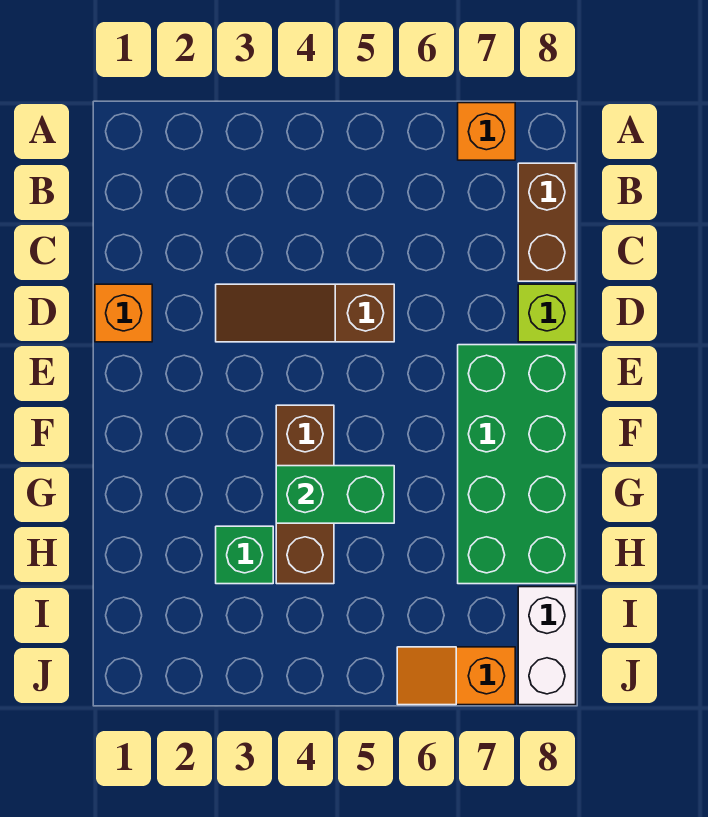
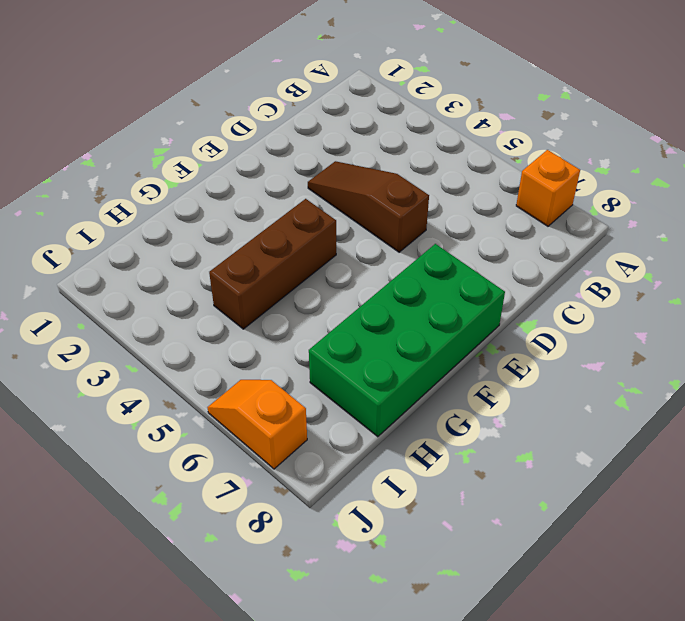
none -> brown brick B8:C8 level 1
none -> orange brick D1 level 1

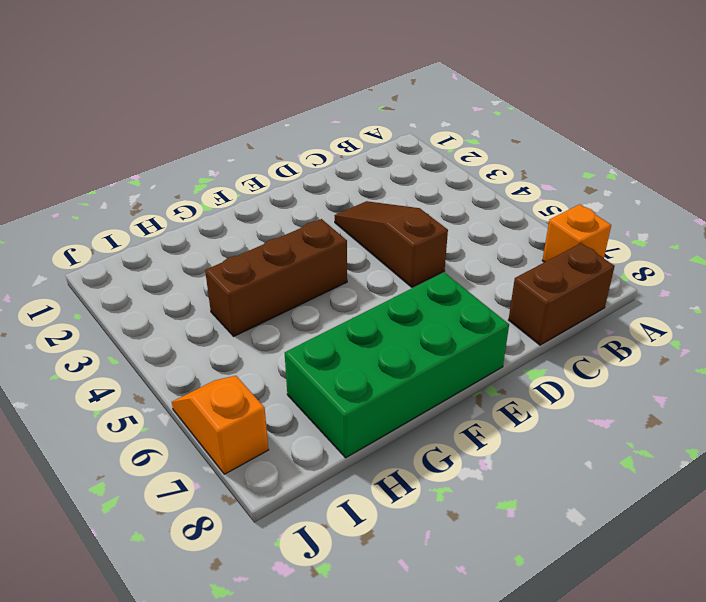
none -> orange brick D1 level 1
none -> lime brick D8 level 1

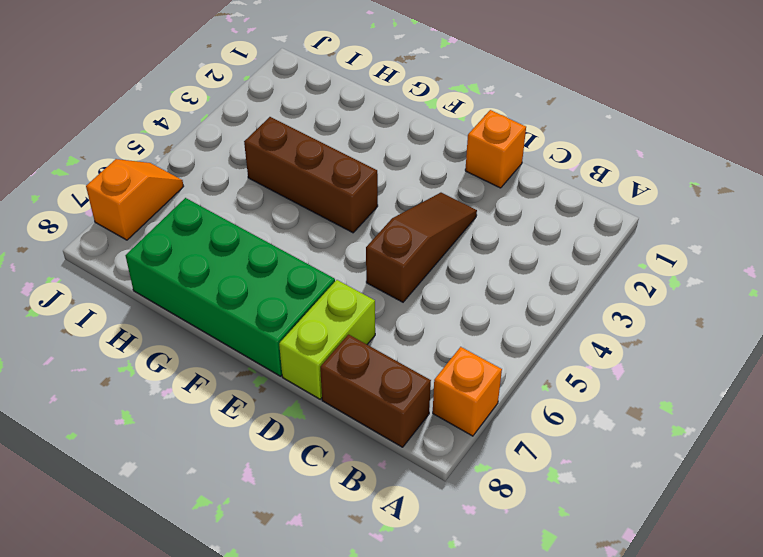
lime brick D7:D8 level 1 -> lime brick D8 level 1
none -> green brick H3 level 1
none -> white brick I8:J8 level 1

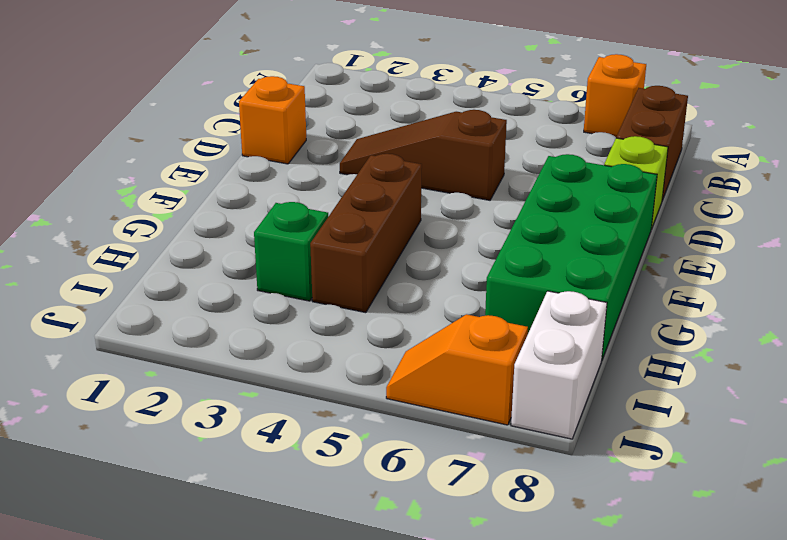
none -> green brick G4:G5 level 2

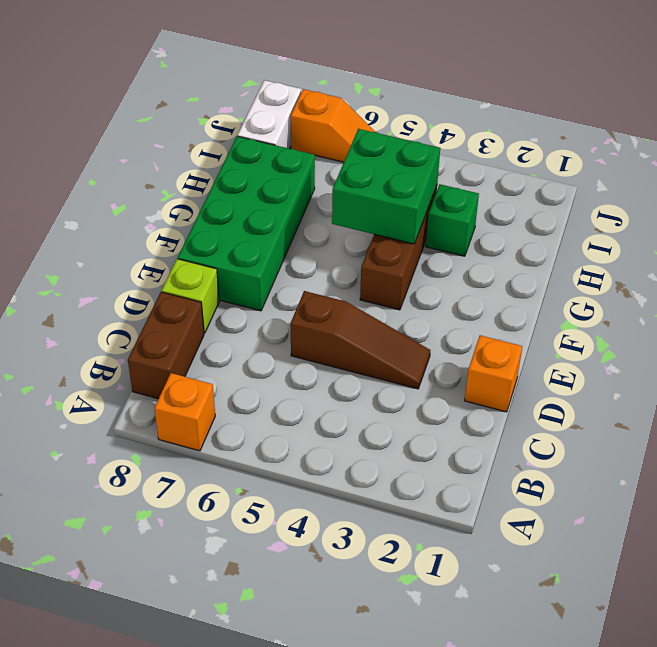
green brick G4:H5 level 2 -> green brick G4:G5 level 2

